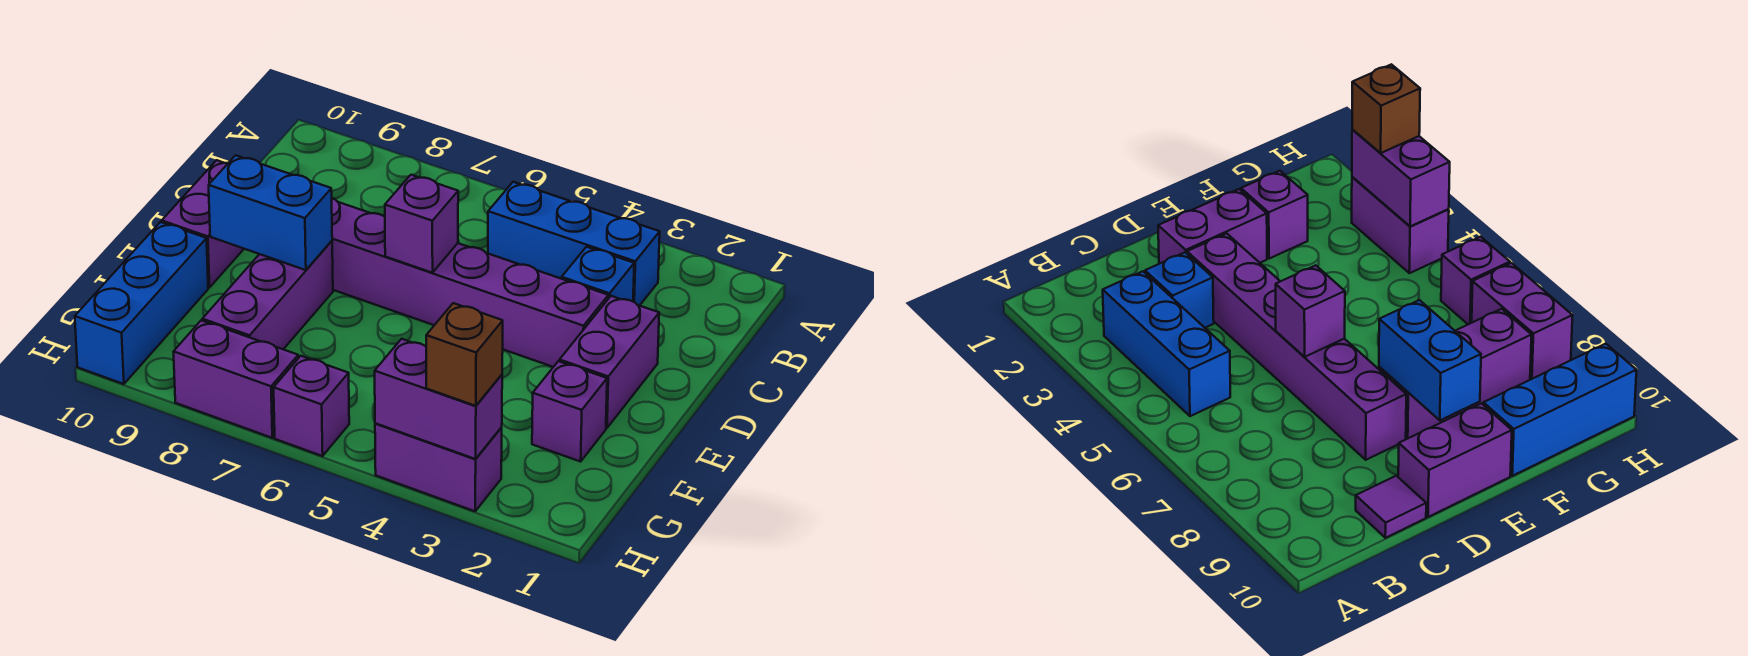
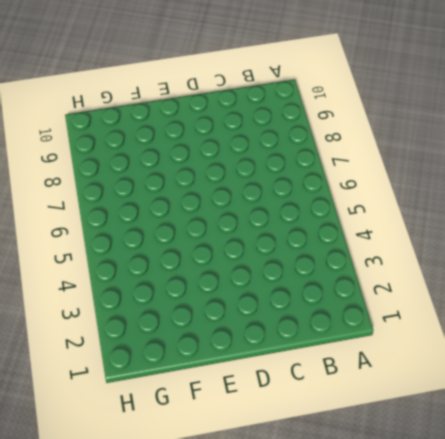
none -> blue brick B3:B5 level 1
none -> blue brick C3 level 1
none -> purple tile C10 level 1

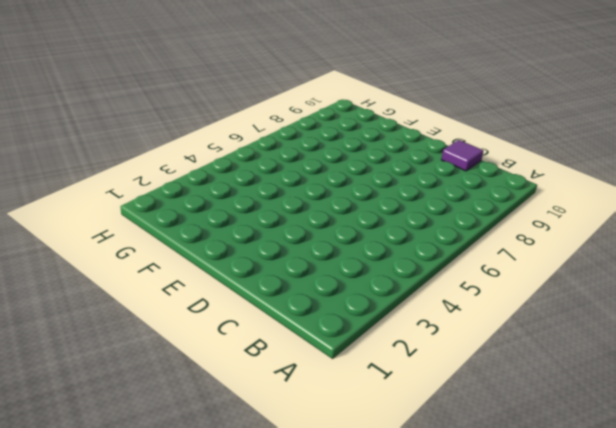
none -> blue brick B3:B5 level 1
none -> blue brick C3 level 1
none -> purple brick D2:E2 level 1

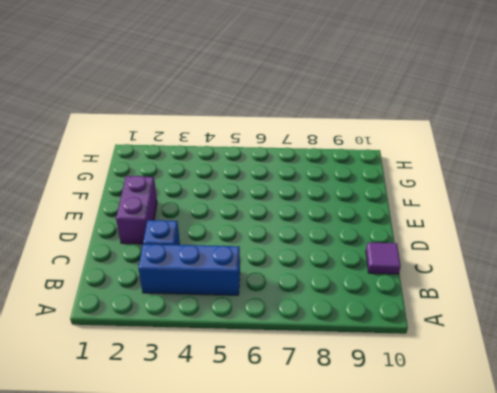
none -> purple brick D3:D8 level 1
none -> purple brick D10:E10 level 1
none -> purple brick E8:G8 level 1

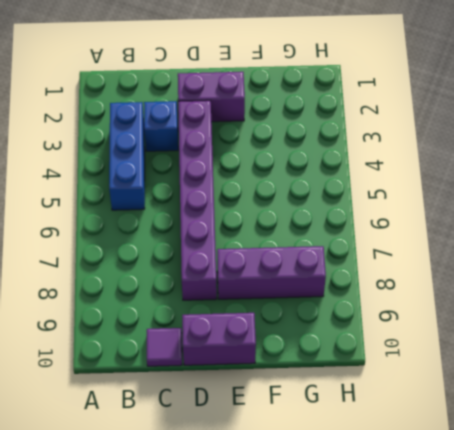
none -> purple brick F2 level 1
none -> blue brick F10:H10 level 1
none -> purple brick H3:H4 level 1

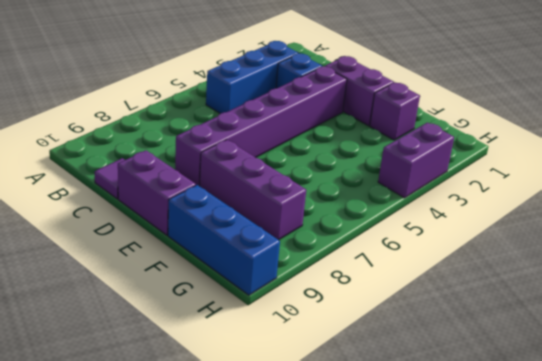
none -> purple brick H6 level 1
none -> purple brick H7:H8 level 1
none -> purple brick D6 level 2

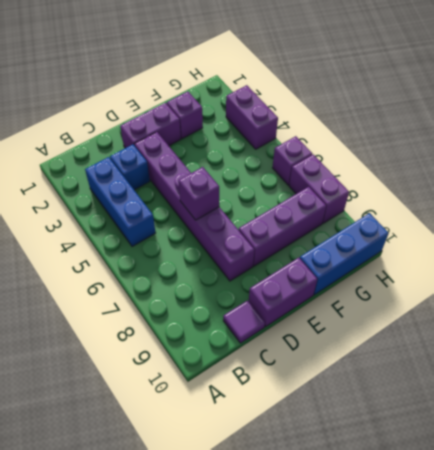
none -> blue brick E8:E9 level 2
none -> purple brick H3:H4 level 2
none -> brown brick H3 level 3

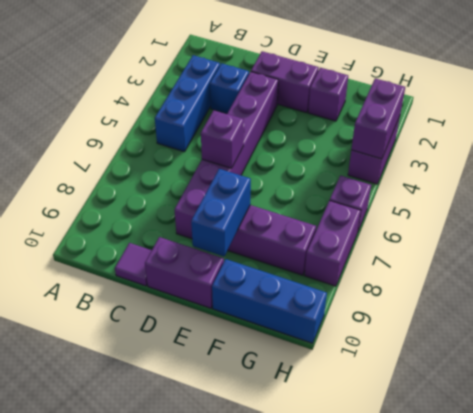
none -> brown brick H3 level 3

